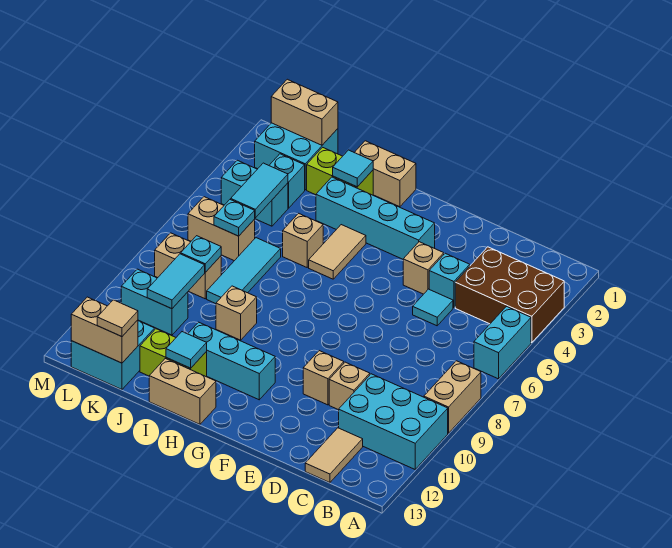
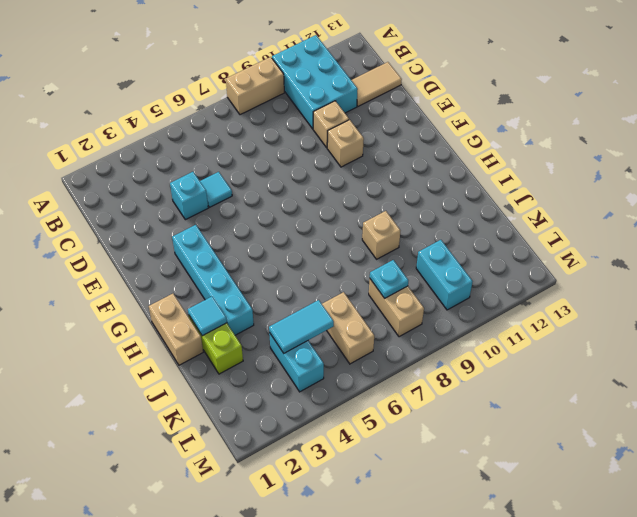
none -> brown brick A3:C4 level 1
none -> cyan brick A5:A6 level 1
none -> tan brick E4 level 1
none -> cyan brick G11:I11 level 1

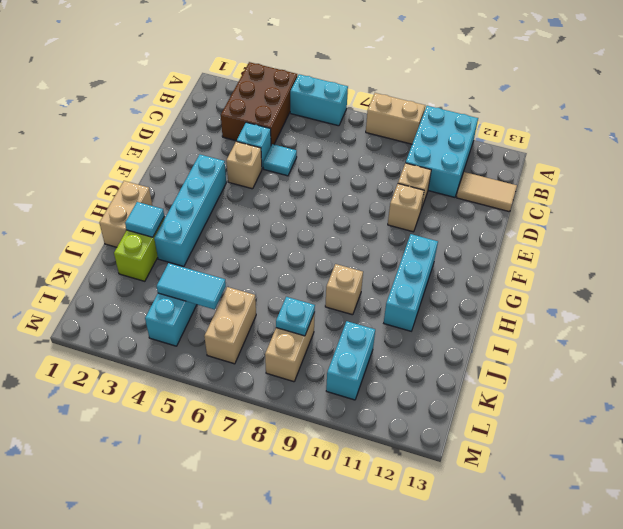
none -> tan tile H4:H5 level 1
none -> tan brick H13:I13 level 1
none -> tan brick I5 level 1
none -> lime brick I12:J12 level 1

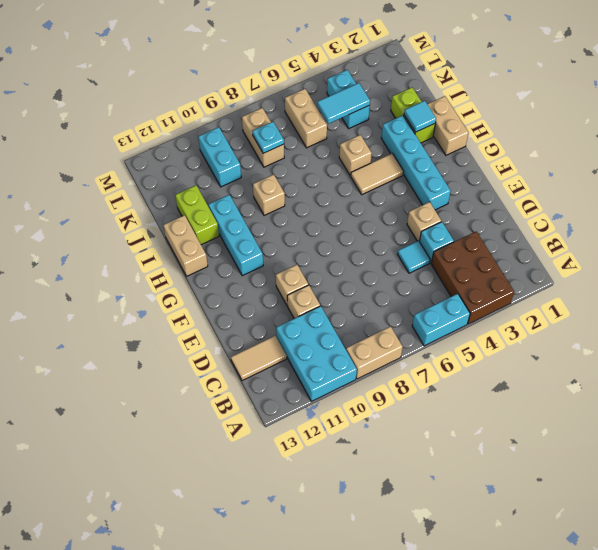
none -> cyan tile J6:J8 level 1
none -> cyan brick K1:L2 level 1
none -> cyan brick K3 level 1
none -> cyan brick K12:L13 level 1

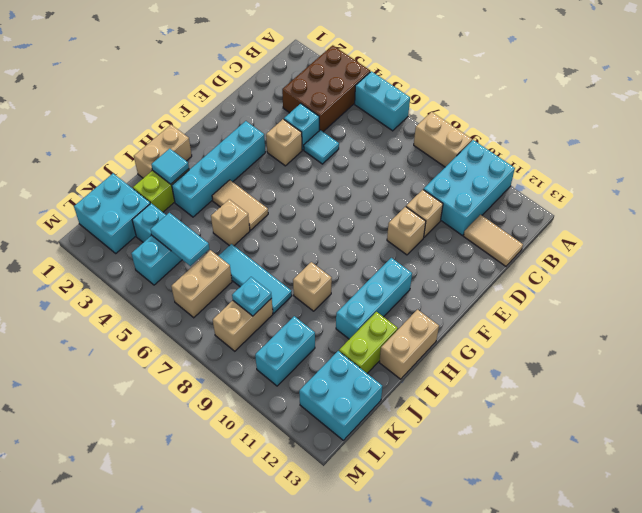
none -> cyan tile I12 level 2
none -> tan brick K1:L1 level 2
none -> cyan plate K6 level 2
none -> cyan tile K9:K10 level 2

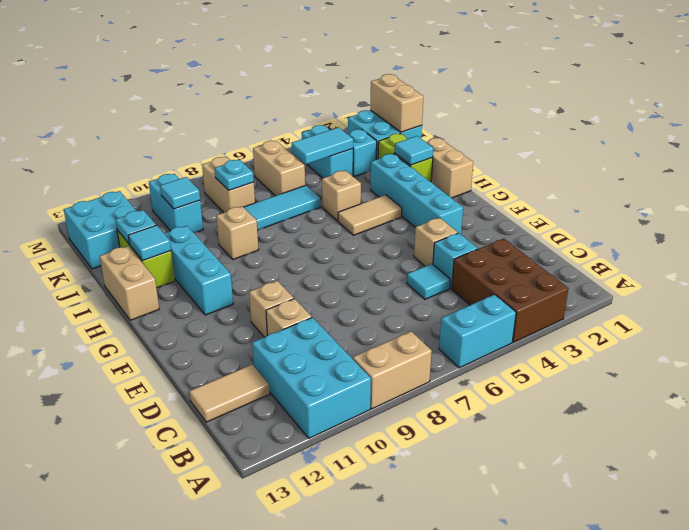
cyan plate J12 level 2 -> cyan plate K6 level 2
cyan tile K10 level 2 -> cyan tile K9:K10 level 2
none -> tan brick K13:L13 level 2
none -> tan tile K13 level 3

